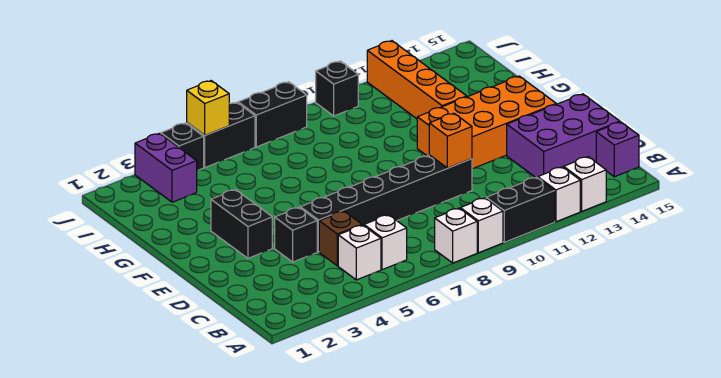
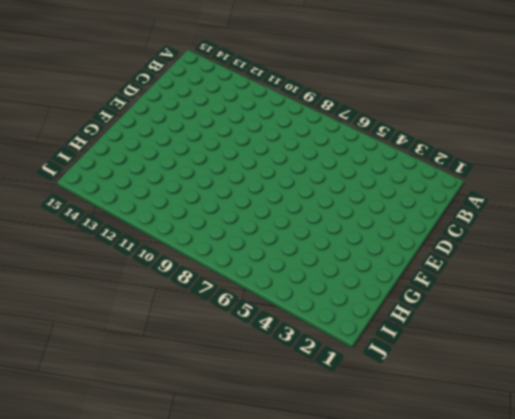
none -> white brick A8 level 1
none -> white brick A9 level 1
none -> black brick A10:A11 level 1

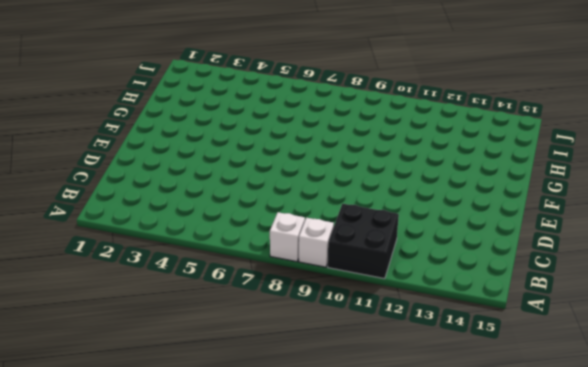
black brick A10:B11 level 1 -> black brick A10:A11 level 1
none -> white brick A12 level 1
none -> white brick A13 level 1
none -> white brick B5 level 1

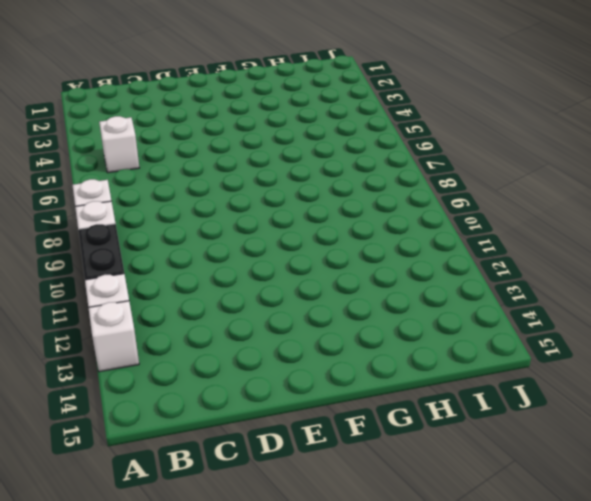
none -> white brick B6 level 1
none -> purple brick B15 level 1
none -> brown brick C5 level 1

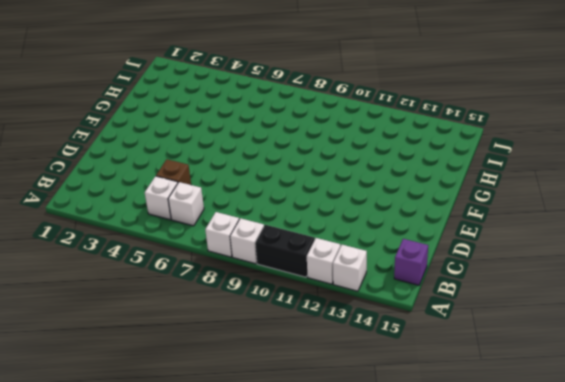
none -> purple brick C13:D15 level 1
none -> black brick D4 level 1
none -> black brick D5:D10 level 1

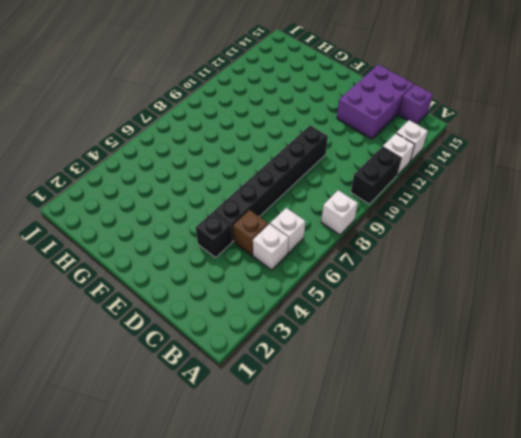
none -> white brick A9 level 1
none -> black brick E3:F3 level 1
none -> orange brick E11:F14 level 1

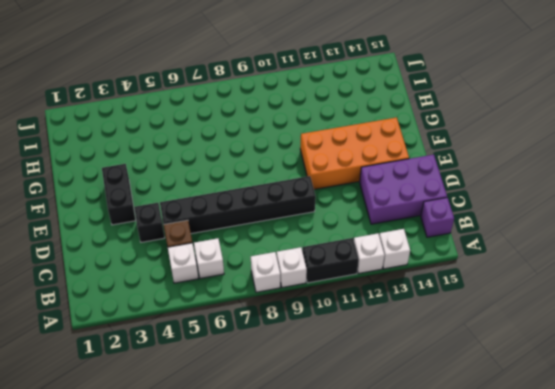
none -> orange brick G12:J12 level 1
none -> purple brick I3:J3 level 1
none -> black brick J4 level 1

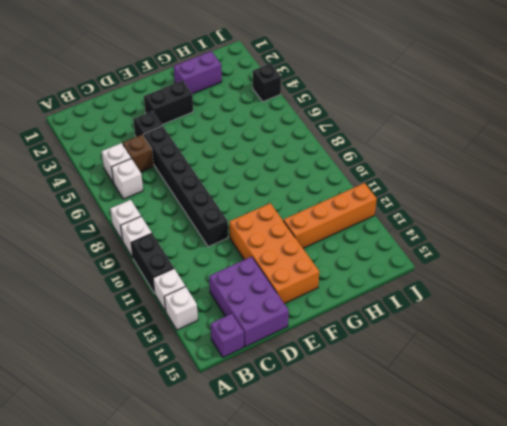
purple brick G2:H2 level 1 -> purple brick I3:J3 level 1
none -> black brick J5:J6 level 1
none -> black brick J7:J8 level 1
none -> black brick J10 level 1

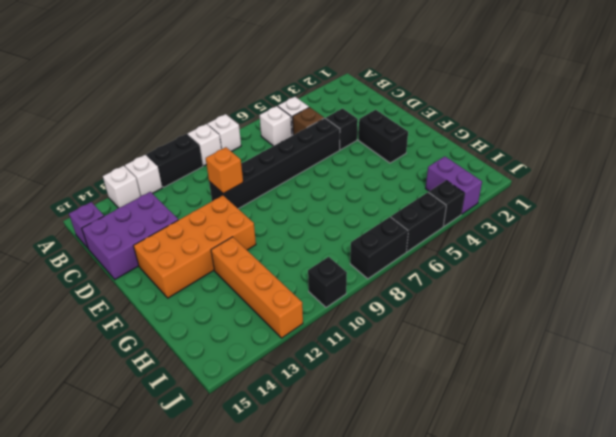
none -> yellow brick J5 level 2

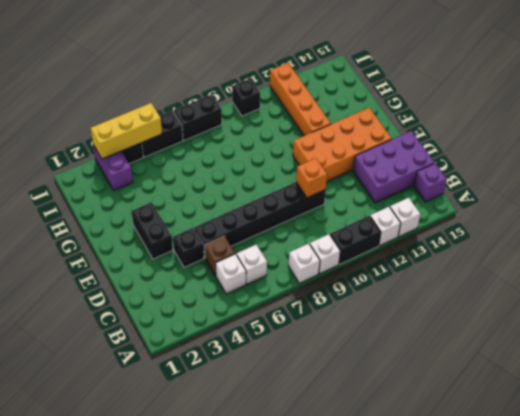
yellow brick J3:J5 level 2 -> yellow brick J5 level 2

